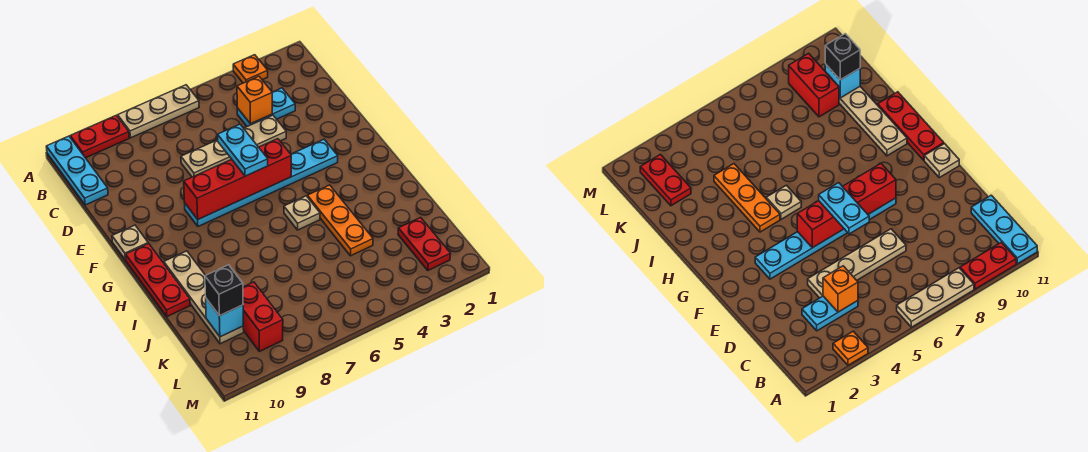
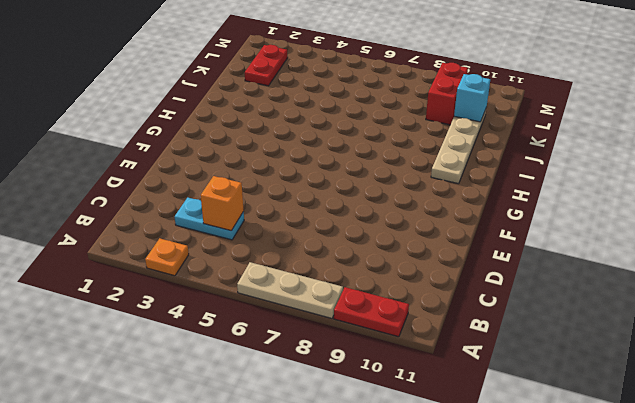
none -> cyan plate A11:C11 level 1
none -> tan plate D4:D7 level 1
none -> cyan plate F3:F8 level 1

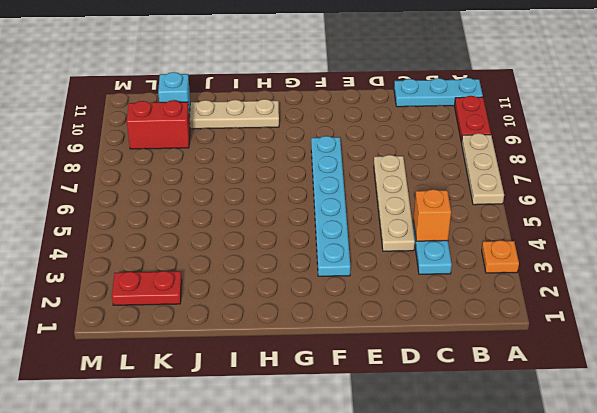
none -> tan plate F11 level 1
none -> red plate G11:I11 level 1
none -> orange plate H4:J4 level 1

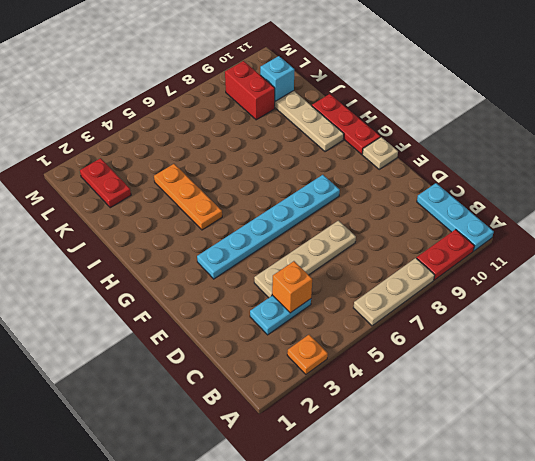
none -> tan plate H5 level 1
none -> red brick F5:F8 level 2
none -> cyan plate E6:F6 level 3

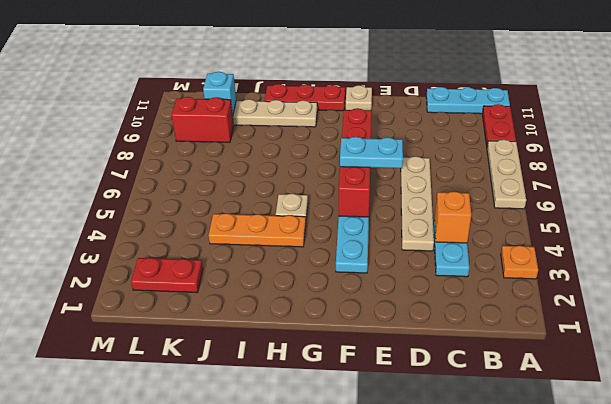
none -> black brick K10 level 3

